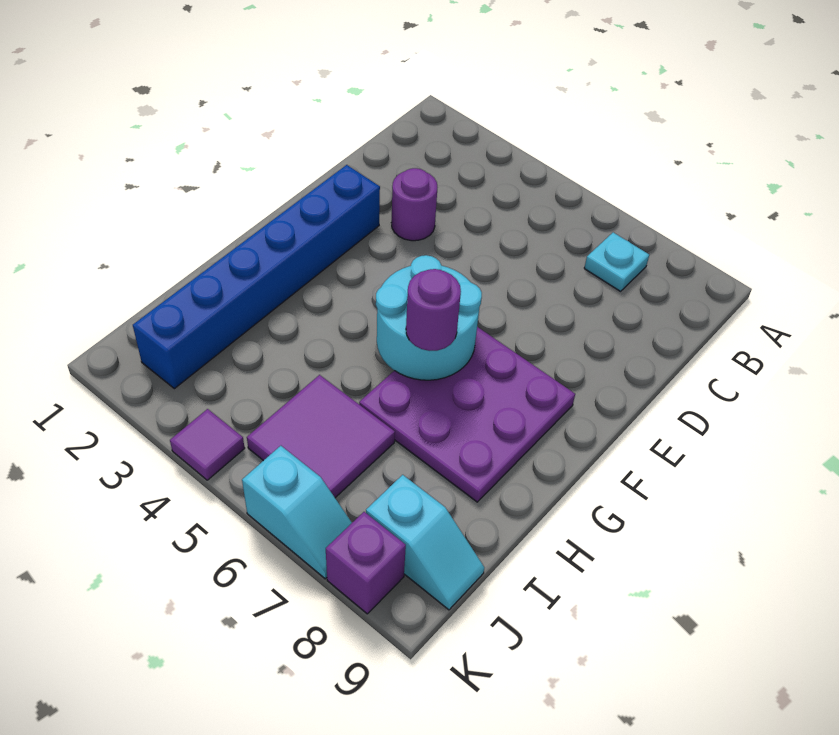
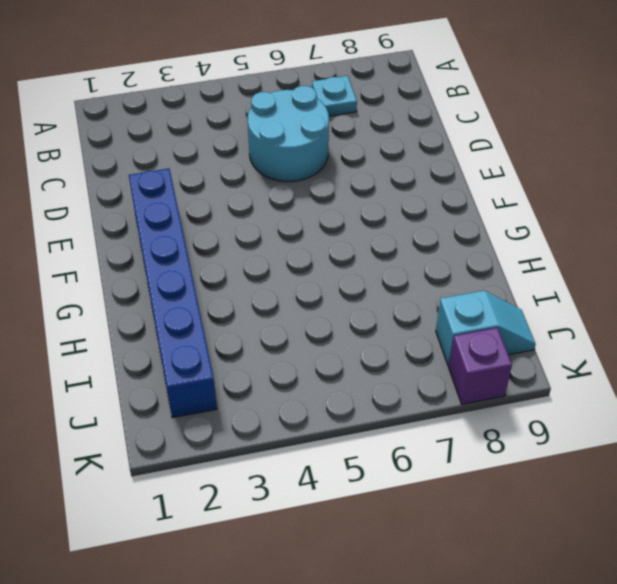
cyan round brick C5:D6 level 1 -> cyan round brick F5:G6 level 2
none -> purple round brick D3 level 1
none -> purple plate F6:H8 level 1

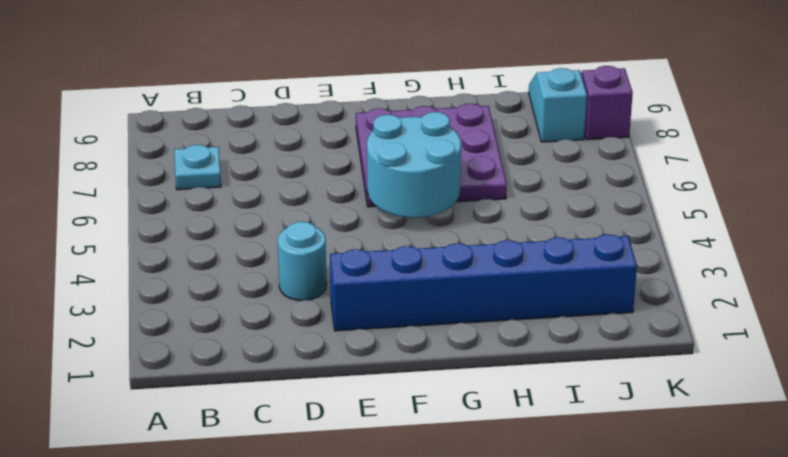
cyan round brick D3 level 1 -> purple round brick D3 level 1
none -> purple tile I5:J6 level 1
none -> purple tile K4 level 1

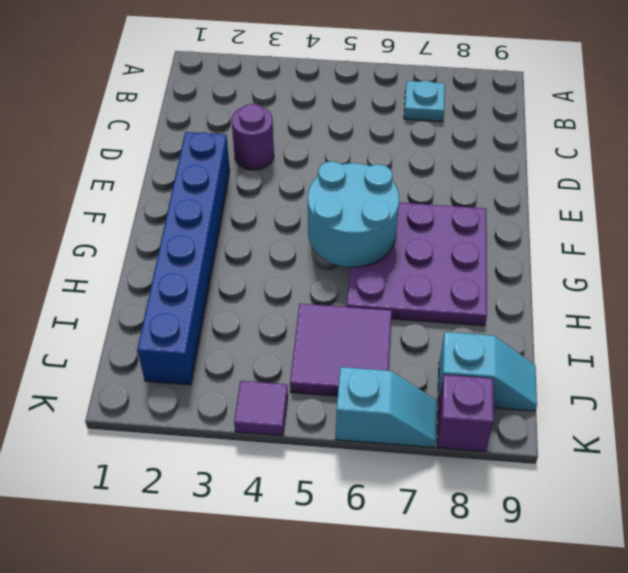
none -> purple round brick G6 level 3

